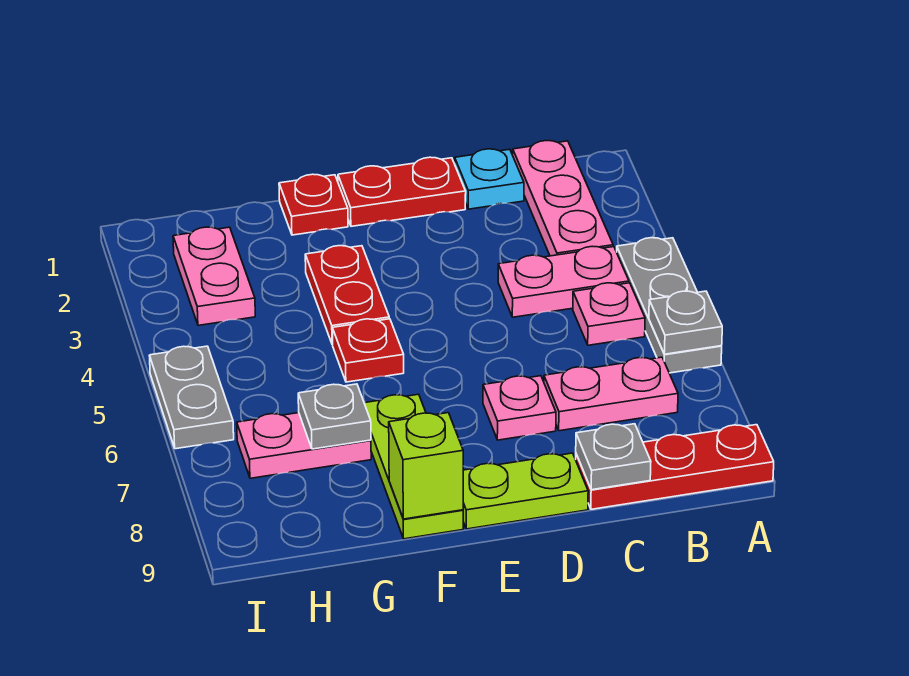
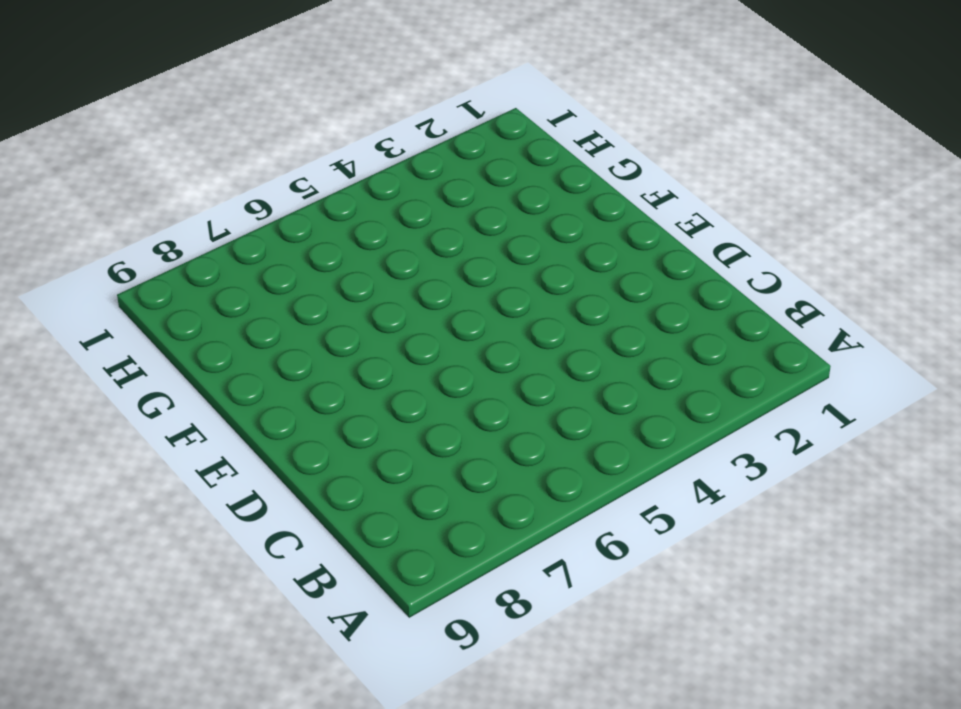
none -> grey plate A4:A6 level 1
none -> red plate A9:C9 level 1
none -> pink plate B1:B3 level 1

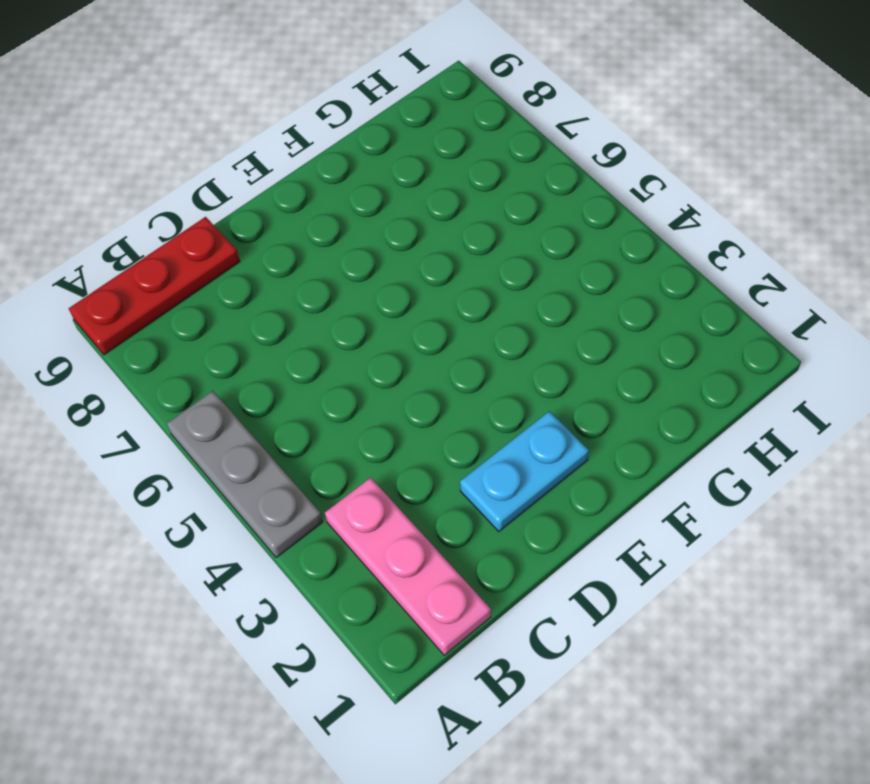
cyan plate D2:E2 level 1 -> none
none -> pink plate B4:C4 level 1
none -> pink plate B5 level 1
none -> pink plate B7:C7 level 1

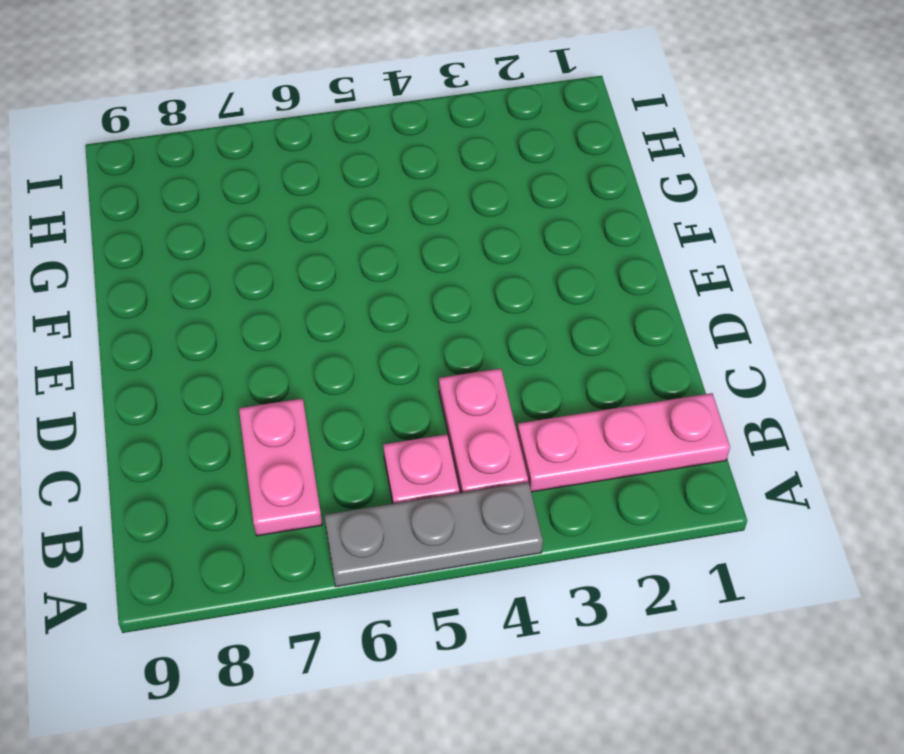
none -> red plate A9:C9 level 1
none -> cyan plate C1 level 1
none -> red plate D1:E1 level 1

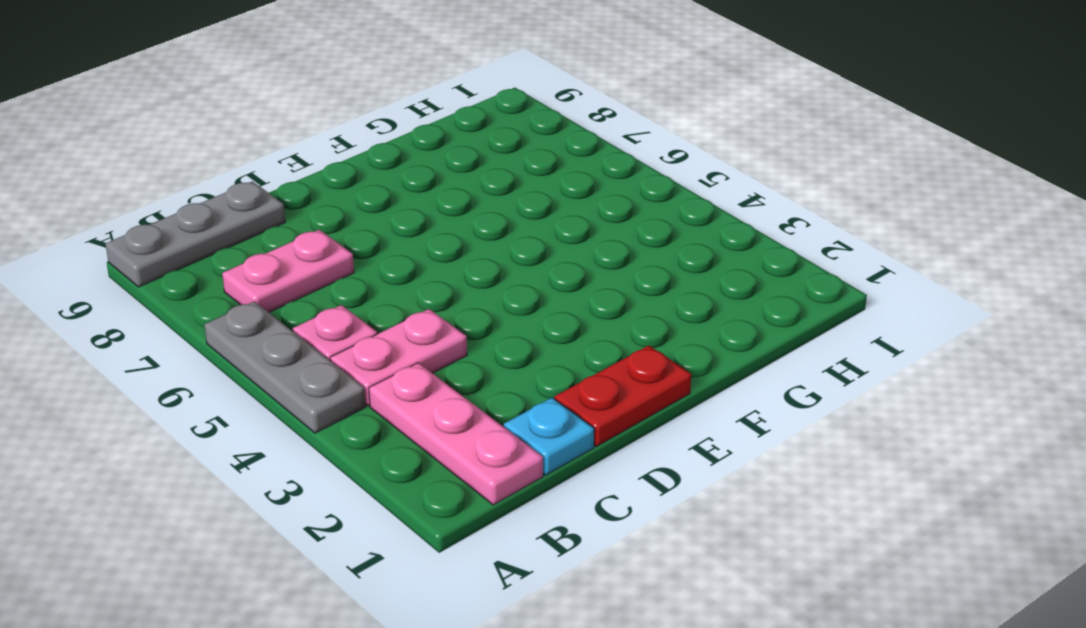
grey plate A9:C9 level 1 -> red plate A9:C9 level 1
none -> pink plate D7 level 1
none -> lime plate D9:E9 level 1
none -> red plate F1 level 1

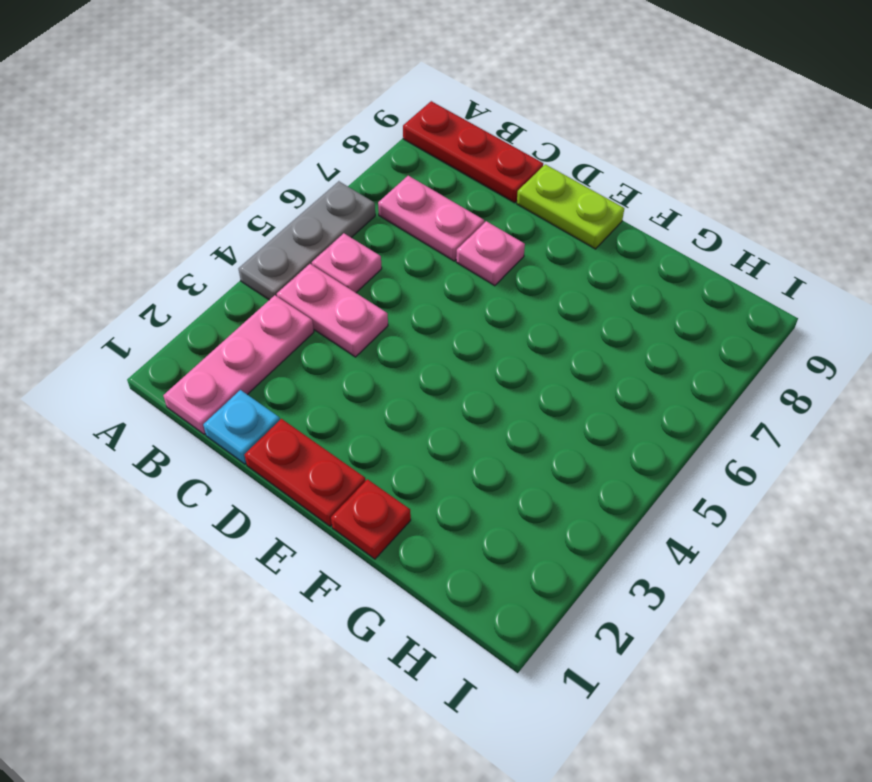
none -> red plate F3:F4 level 1
none -> red plate F5 level 1
none -> lime plate F7:F9 level 1

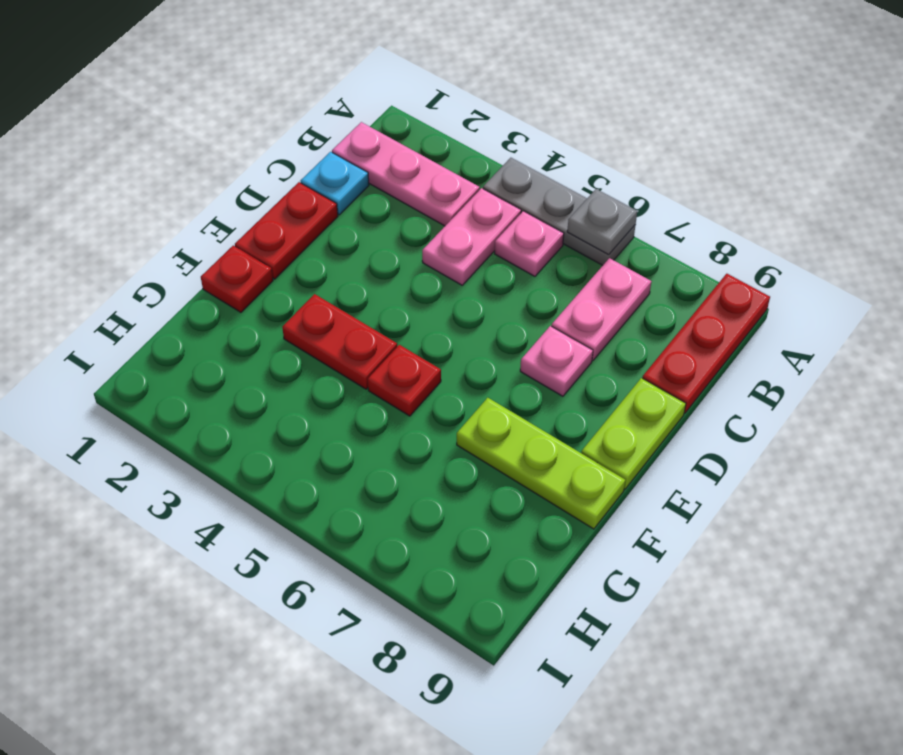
none -> pink plate G7:H7 level 1
none -> pink plate H2:H3 level 1
none -> grey plate I5:I6 level 1

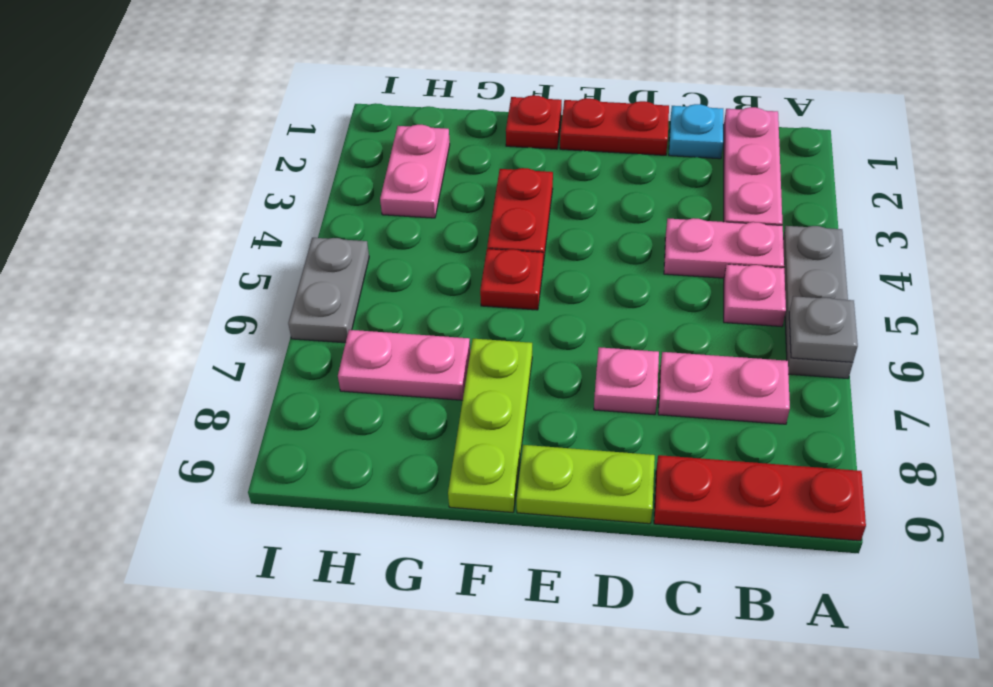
none -> grey plate C9 level 2
none -> lime brick F9 level 2
none -> grey plate G7 level 2

